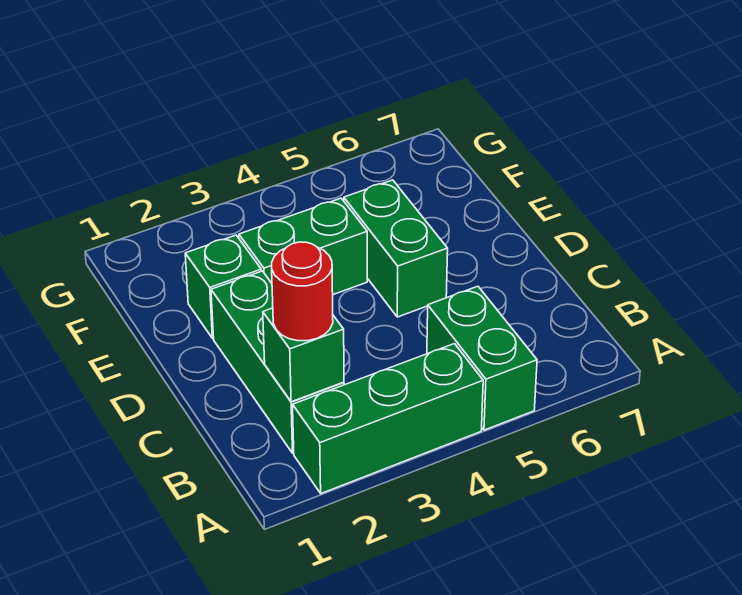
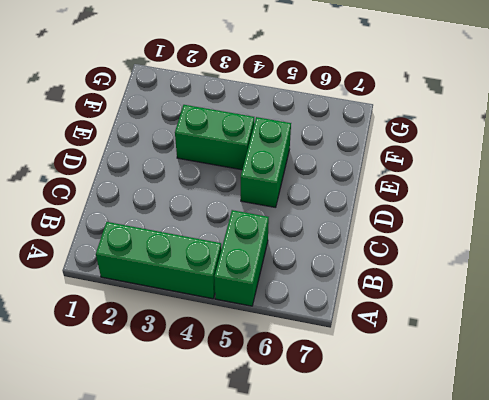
none -> green brick B2:D2 level 1
none -> green brick E2 level 1

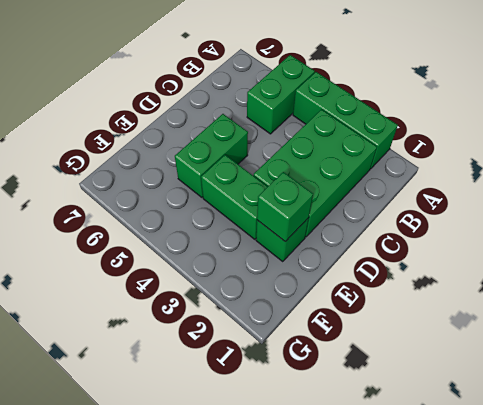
green brick B2:D3 level 1 -> green brick B2:D2 level 1
green brick E2 level 2 -> green brick B2 level 2
none -> red round brick B2 level 3

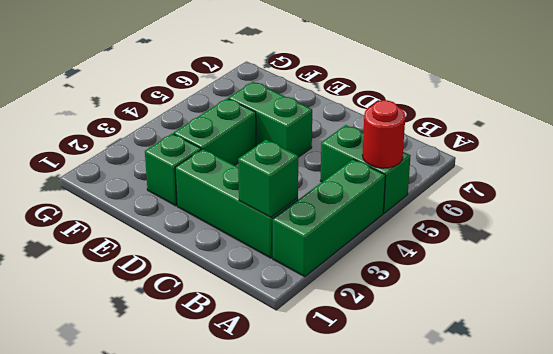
red round brick A5 level 2 -> red round brick B2 level 3

